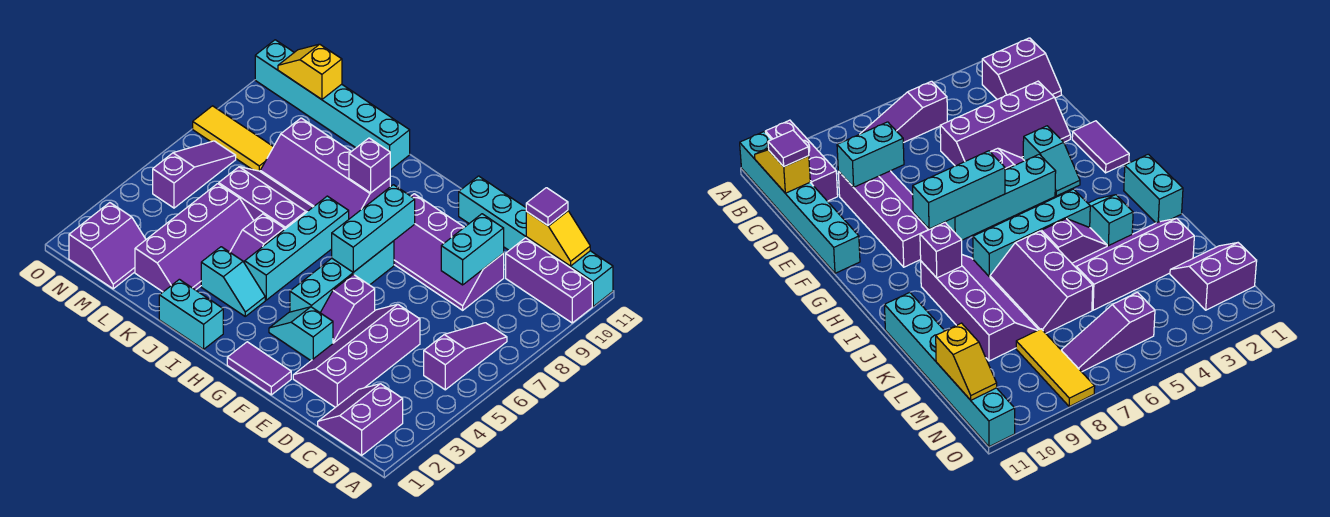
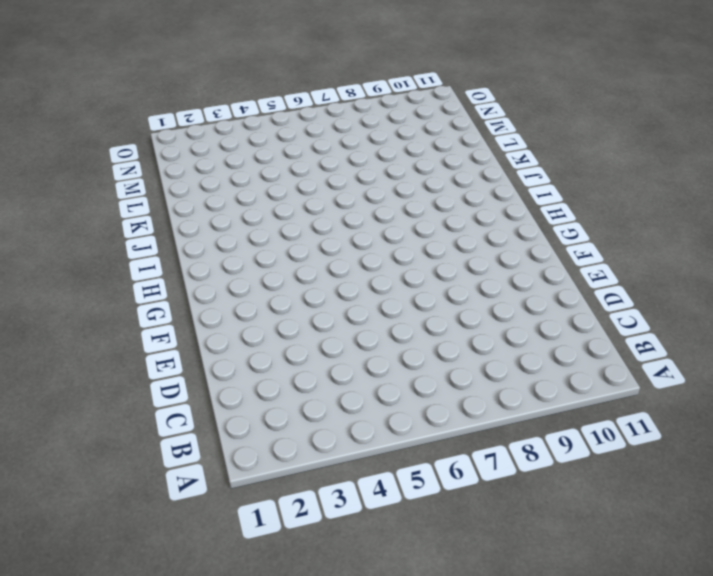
none -> purple brick A10:C10 level 1
none -> cyan brick A11:F11 level 1
none -> purple slope B1:C2 level 1 top B

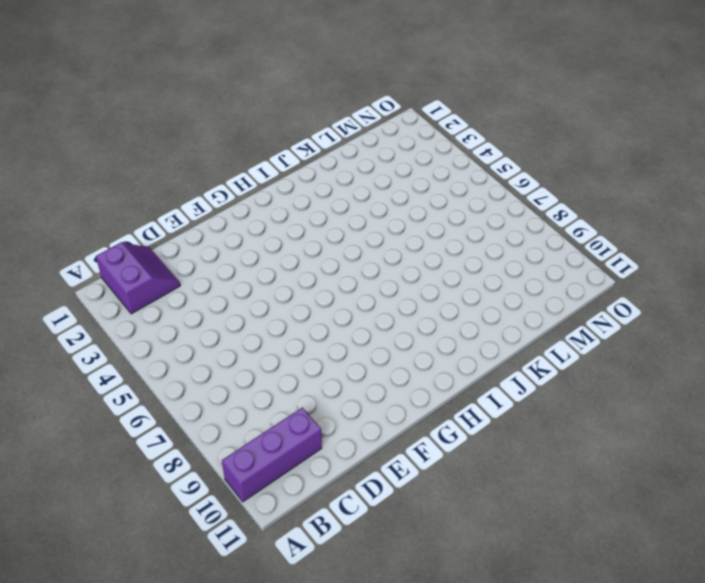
none -> cyan brick A11:F11 level 1
none -> purple slope B5:B7 level 1 top 5
none -> purple slope D2:E5 level 1 top D

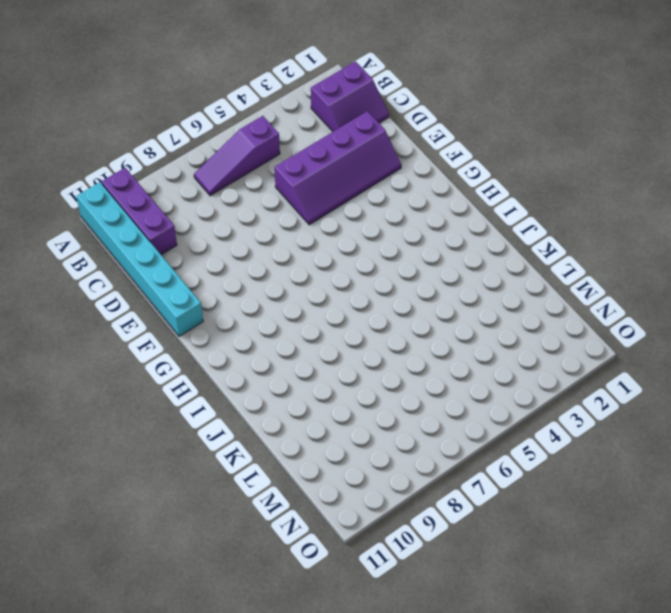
none -> purple slope D8:G9 level 1 top 9
none -> purple tile F1:G1 level 1
none -> cyan slope F3:G3 level 1 top F

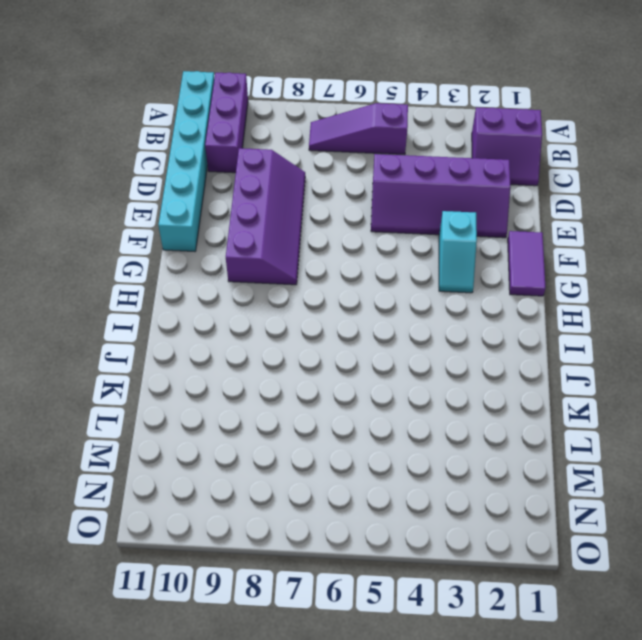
none -> purple slope F4:F5 level 1 top 5
none -> cyan brick G4:G7 level 1
none -> cyan brick I1:J1 level 1

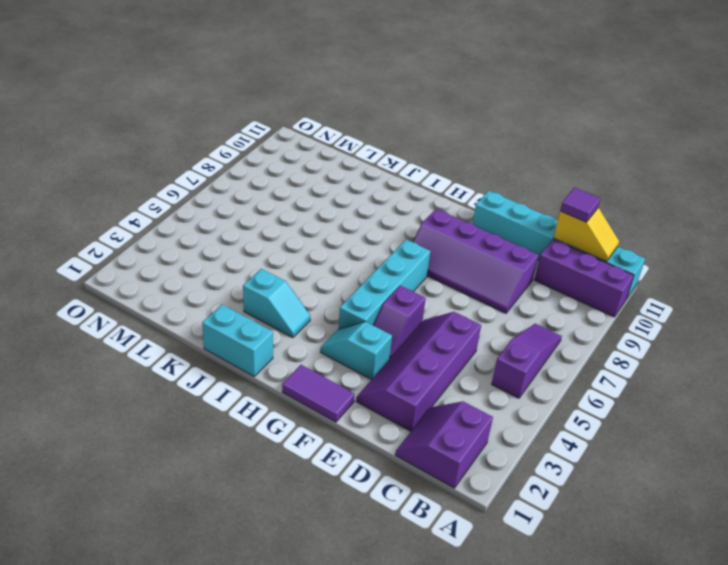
none -> cyan brick I4:I7 level 1
none -> purple slope I8:L9 level 1 top 9
none -> purple slope J4:J5 level 1 top 5

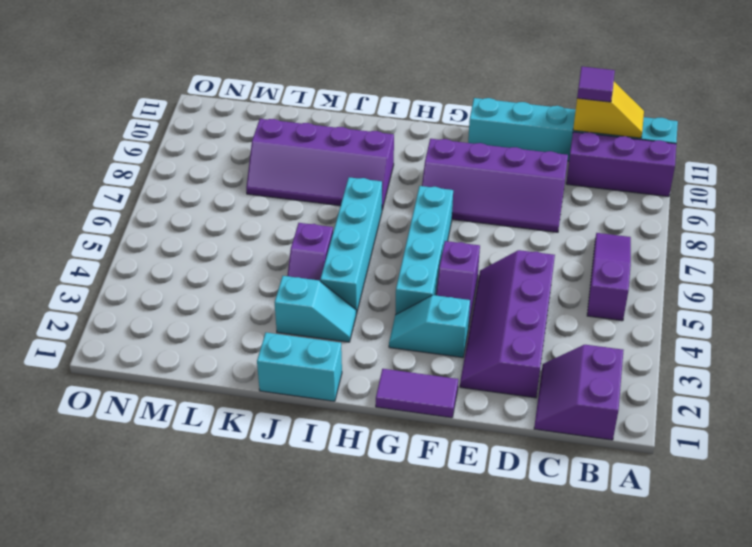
none -> purple slope J6:L7 level 1 top 6
none -> cyan brick J11:O11 level 1
none -> purple slope K2:L5 level 1 top L

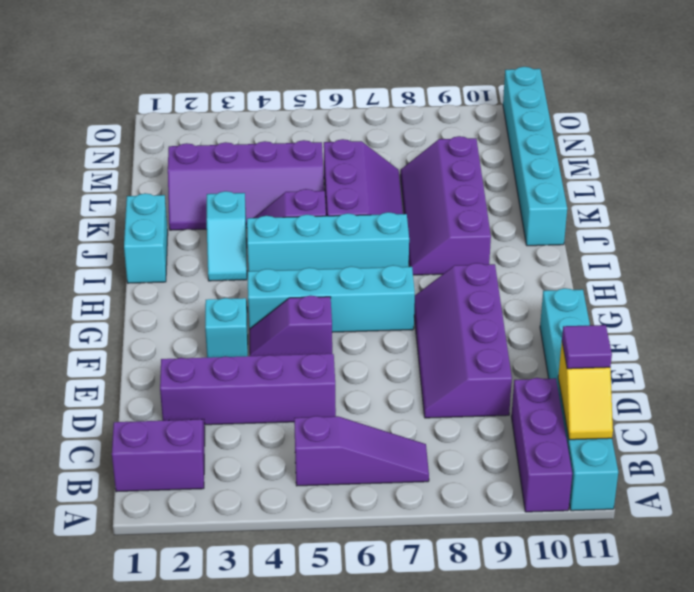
none -> purple tile F1:G1 level 1
none -> purple slope M1:N2 level 1 top N
none -> yellow tile M8:O8 level 1

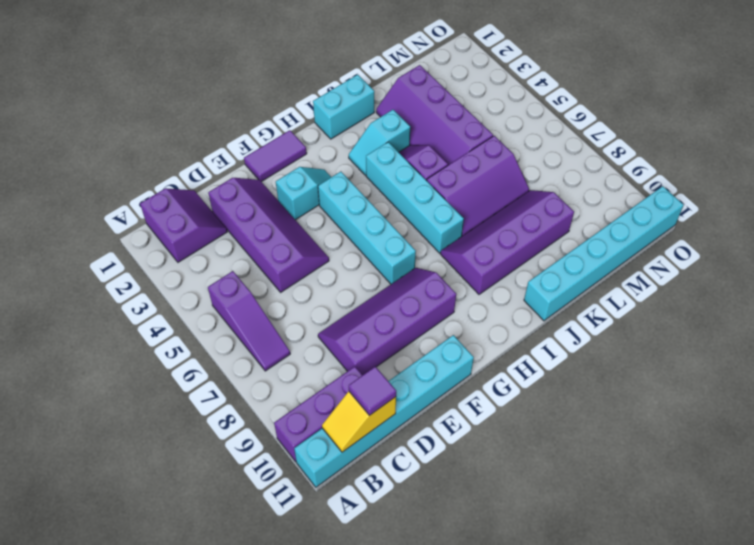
none -> purple slope F4:F5 level 1 top 5
none -> purple slope M1:N2 level 1 top N
none -> yellow tile M8:O8 level 1

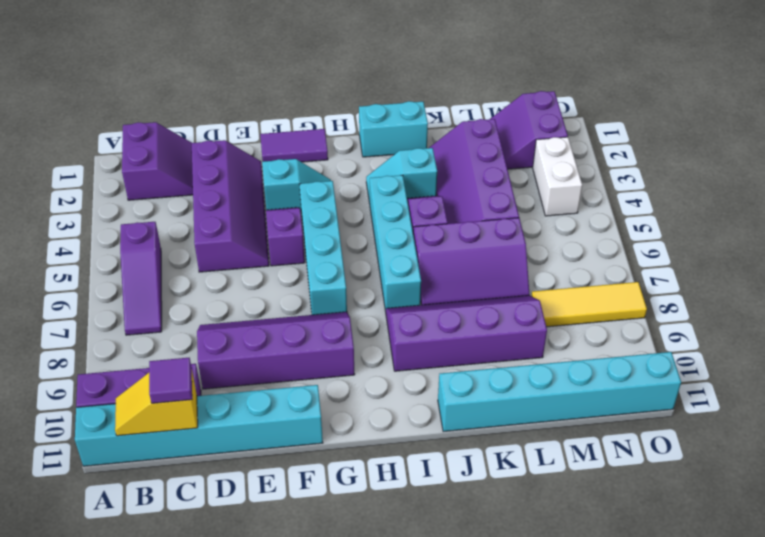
white brick N3:N4 level 1 -> none
none -> purple slope N5:N7 level 1 top 5
none -> cyan brick D8:D9 level 2
none -> cyan brick G6:G8 level 2

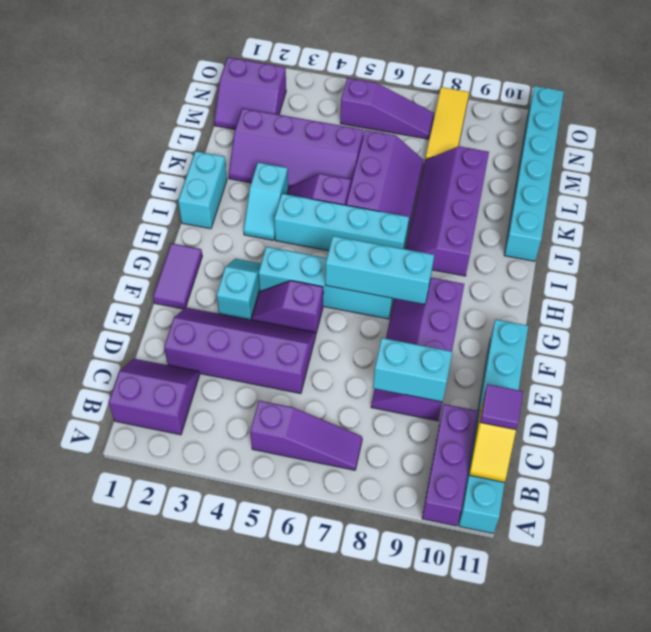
none -> purple brick I9 level 2
none -> yellow slope M11:N11 level 2 top M

